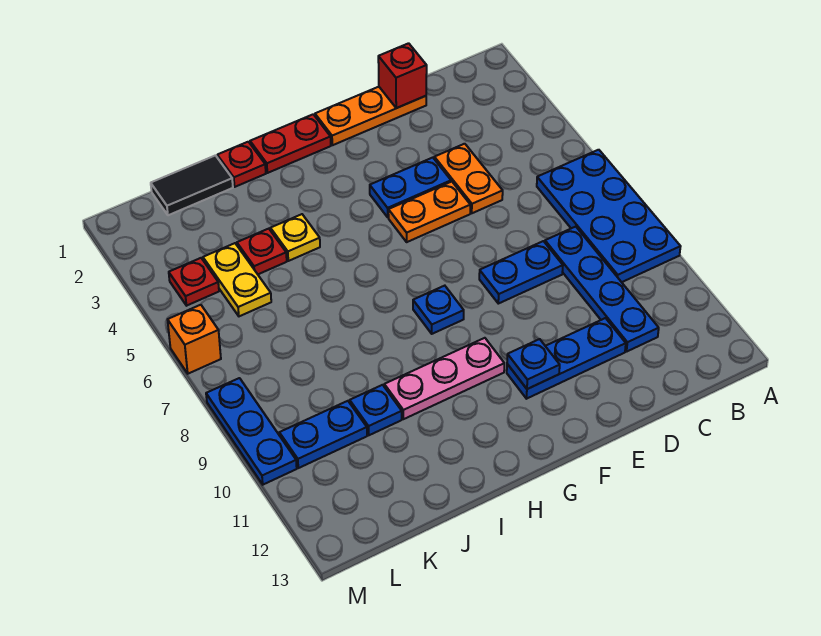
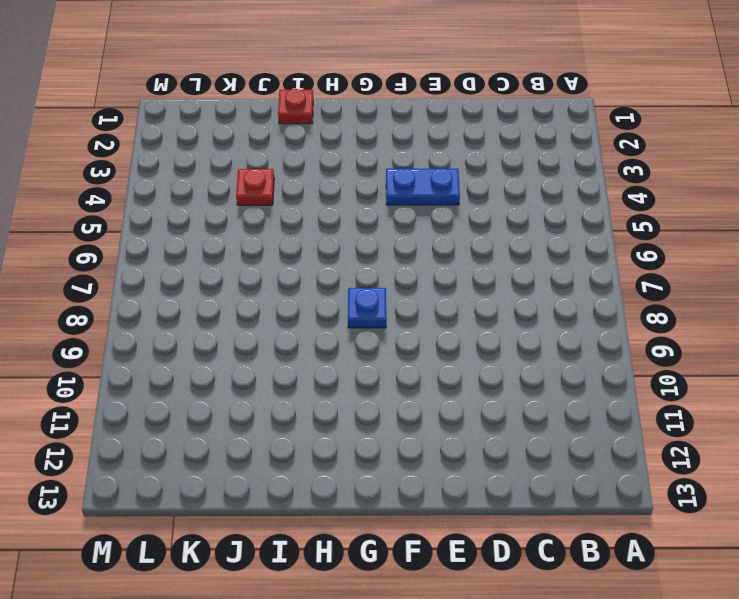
none -> blue plate A6:B9 level 1
none -> blue plate C8:C11 level 1
none -> orange plate D1:F1 level 1

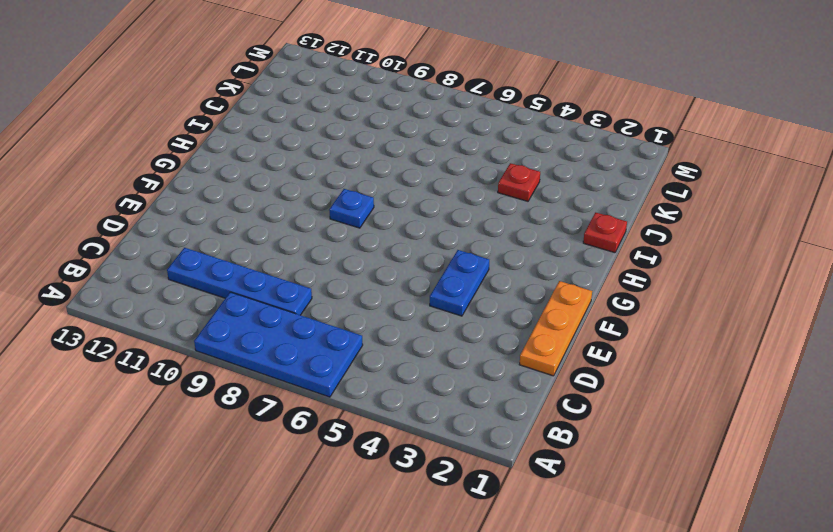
none -> orange plate D4:D5 level 1
none -> blue plate D8:E8 level 1
none -> blue plate D11:F11 level 1

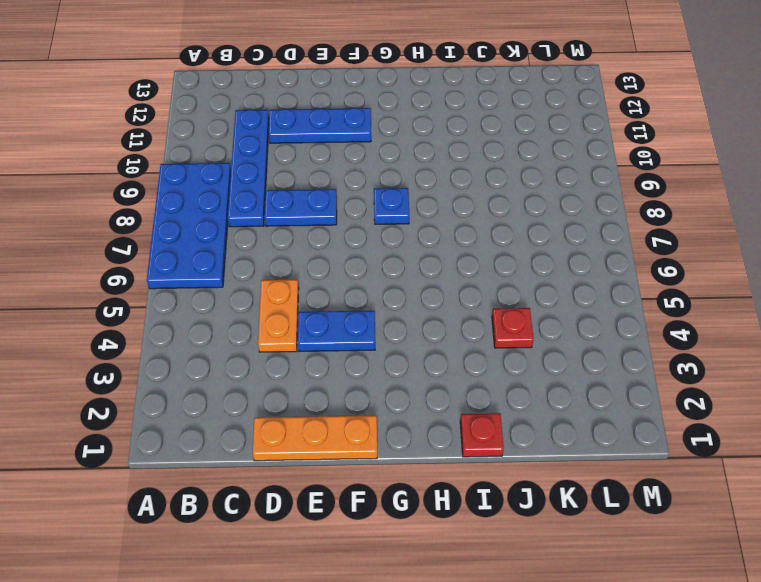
none -> orange plate E5:F5 level 1
none -> red plate G1:H1 level 1
none -> pink plate G10:I10 level 1

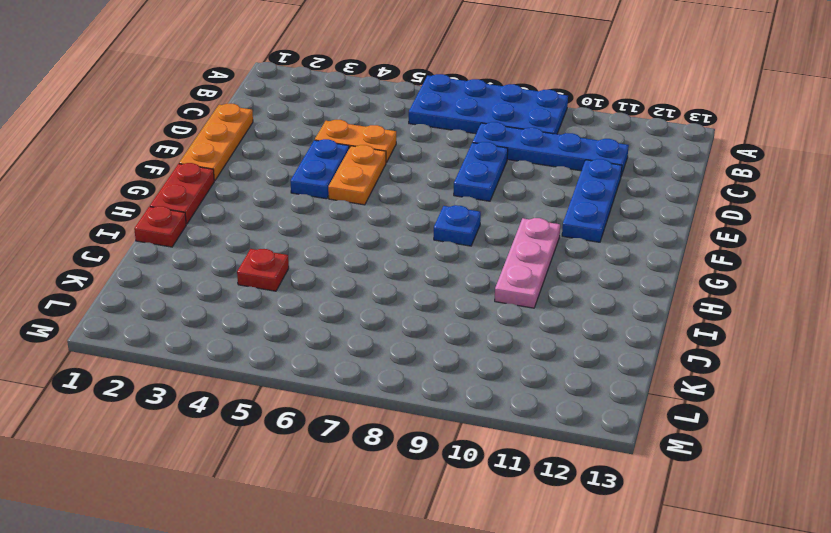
none -> yellow plate I4 level 1
none -> black tile J1:K1 level 1
none -> blue plate J10 level 1

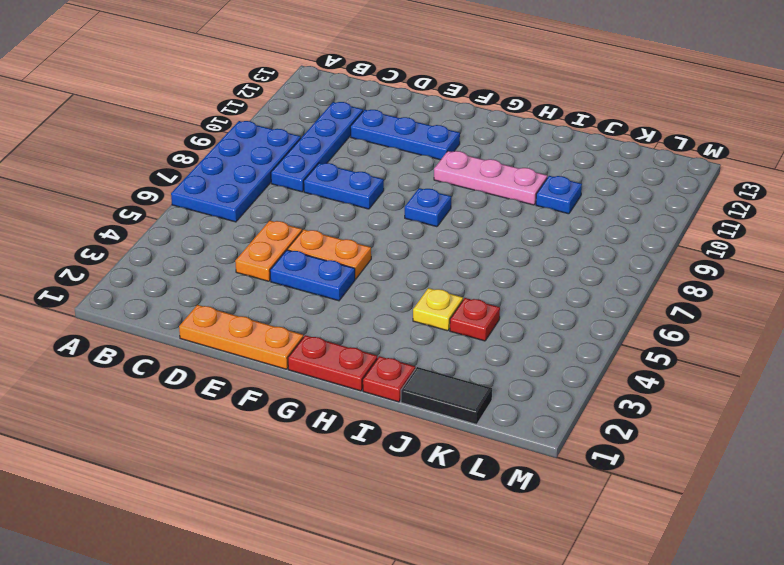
none -> yellow plate K4:K5 level 1
none -> blue plate K10:L10 level 1
none -> red plate L4 level 1

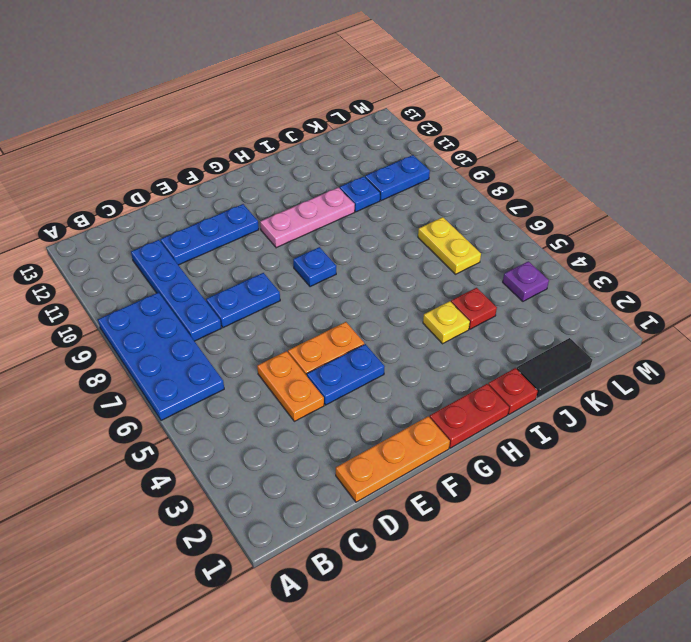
yellow plate K6:K7 level 1 -> yellow plate K4:K5 level 1
purple plate L4 level 1 -> red plate L4 level 1
none -> orange brick M6 level 1
none -> blue plate M8:M10 level 1
none -> red brick D1 level 2

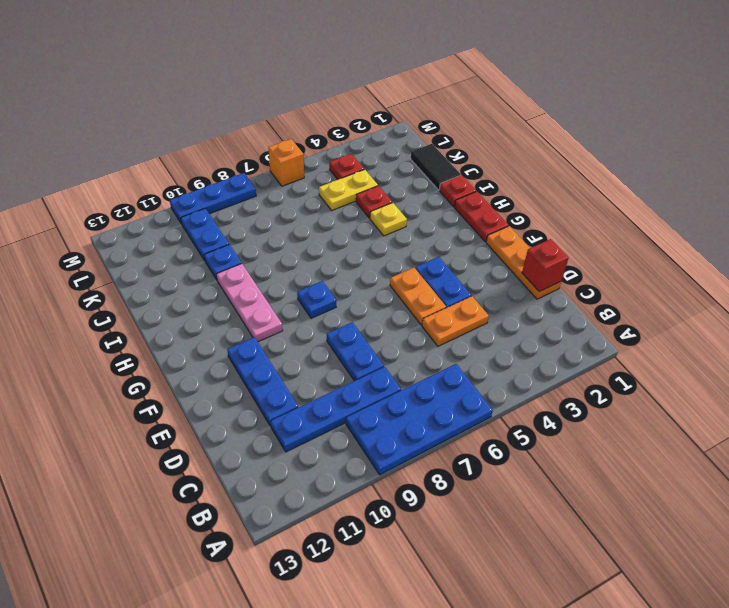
none -> blue plate F11 level 2

